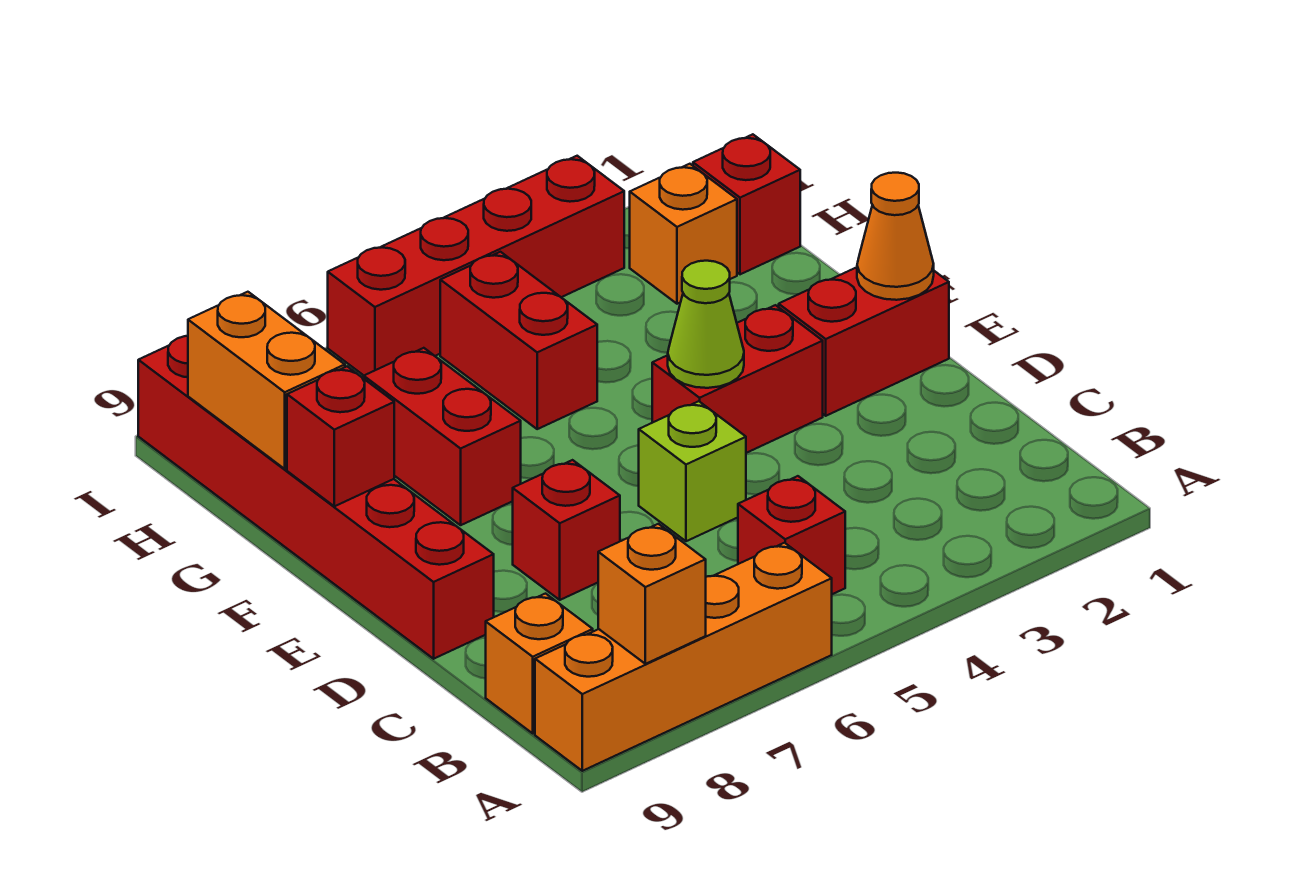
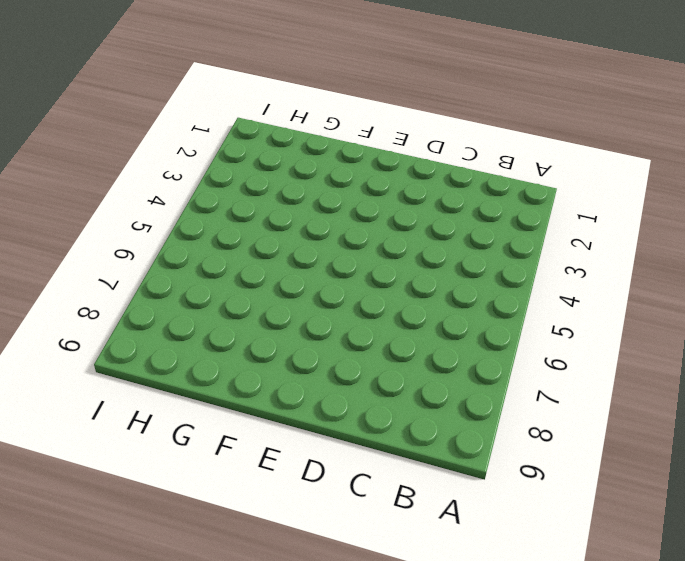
none -> orange brick A6:A9 level 1
none -> red brick B5 level 1
none -> orange brick B9 level 1

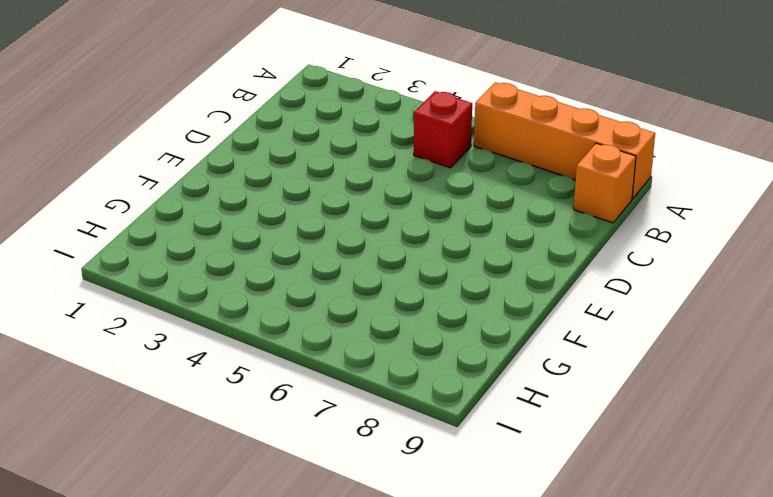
none -> lime brick D5 level 1
none -> red brick D7 level 1
none -> red brick D9:I9 level 1

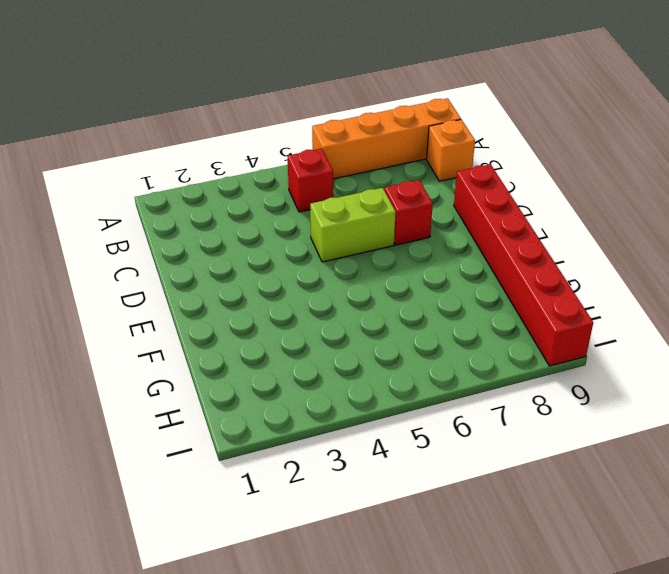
lime brick D5:D6 level 1 -> lime brick D5 level 1
none -> red brick E1:E2 level 1
none -> red brick E3:E4 level 1
none -> red brick F7:G7 level 1

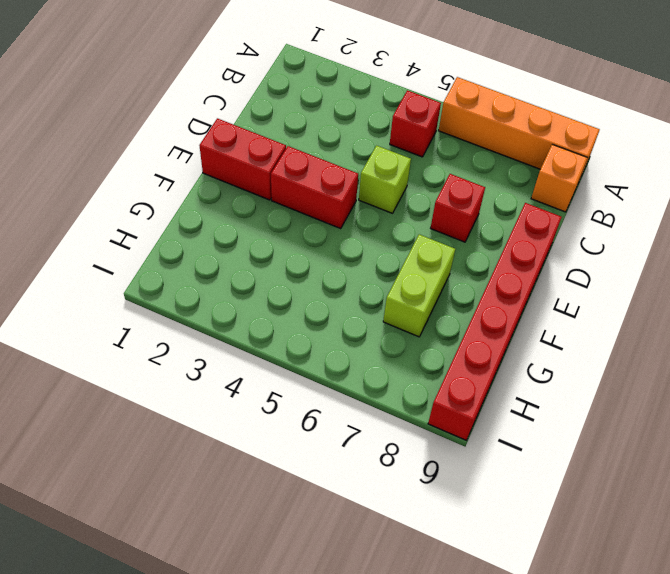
lime brick F7:G7 level 1 -> red brick F7:G7 level 1
none -> red brick G5:H5 level 1
none -> red brick H1 level 1
none -> orange brick H2 level 1

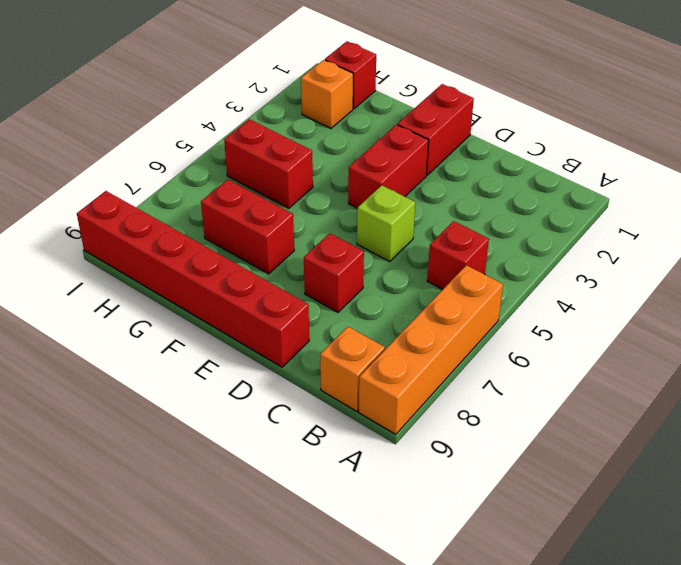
none -> red brick I3:I6 level 1
none -> orange brick A8 level 2
none -> orange cone E1 level 2

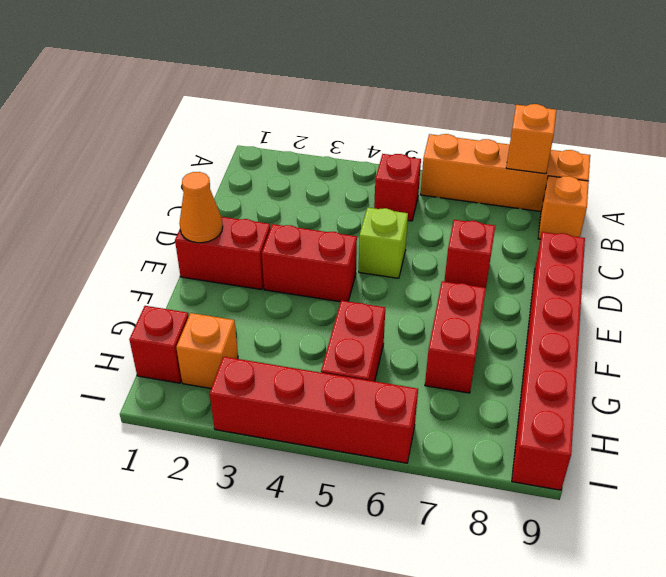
none -> lime cone E4 level 2
none -> red brick F9 level 2
none -> orange brick G9:H9 level 2

